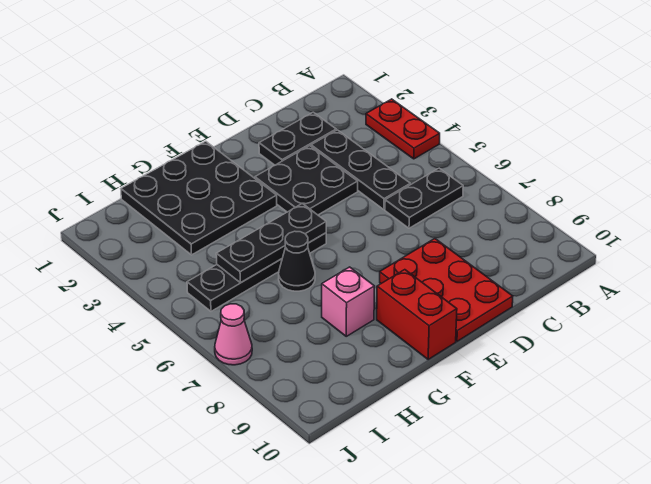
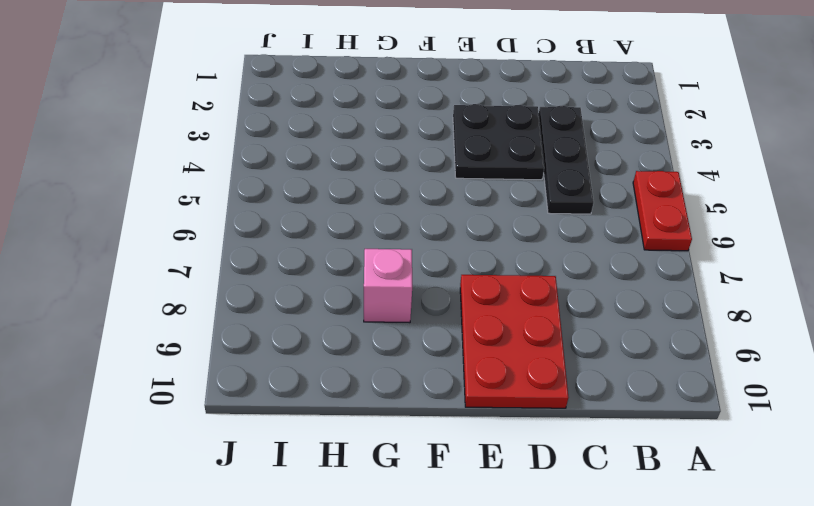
red plate A5:A6 level 1 -> red plate A3:A4 level 1
none -> black plate B6:C6 level 1
none -> black plate C2:D2 level 1
none -> black plate F1:H3 level 1

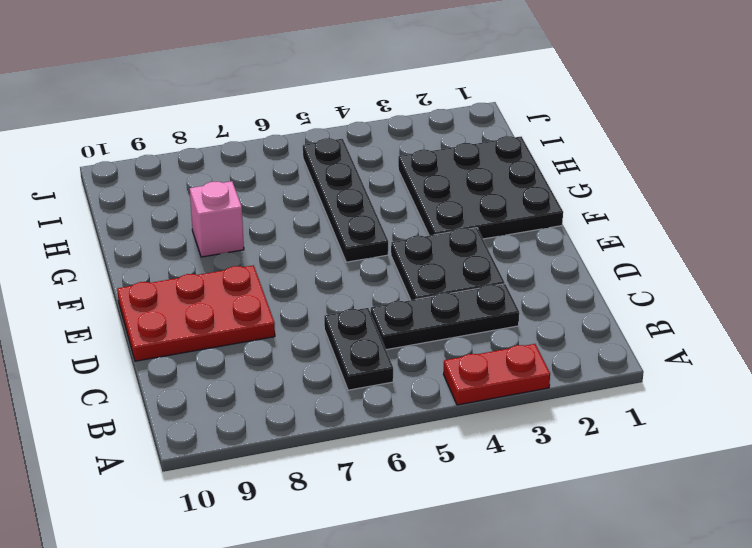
none -> black plate C2:D2 level 1
none -> red brick F9:F10 level 1
none -> black cone G6 level 1

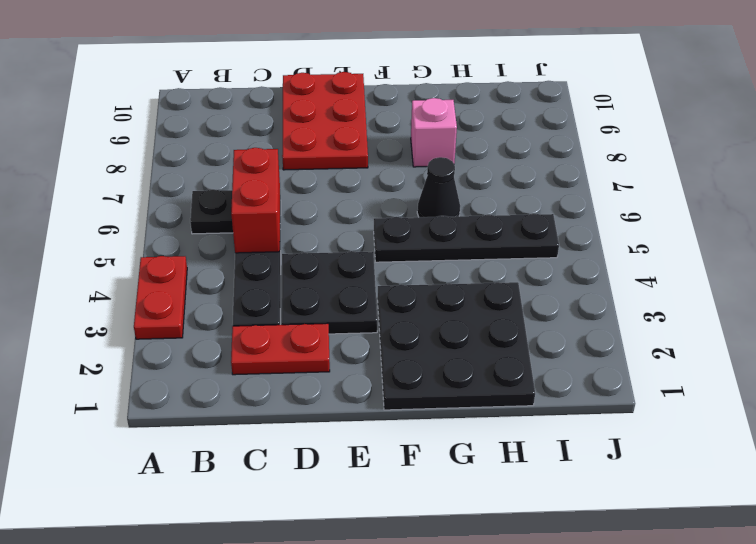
red plate C2:D2 level 1 -> black plate C2:D2 level 1
red brick C5:C6 level 2 -> red brick F9:F10 level 1
none -> pink cone J7 level 1
none -> black plate F5:H5 level 2

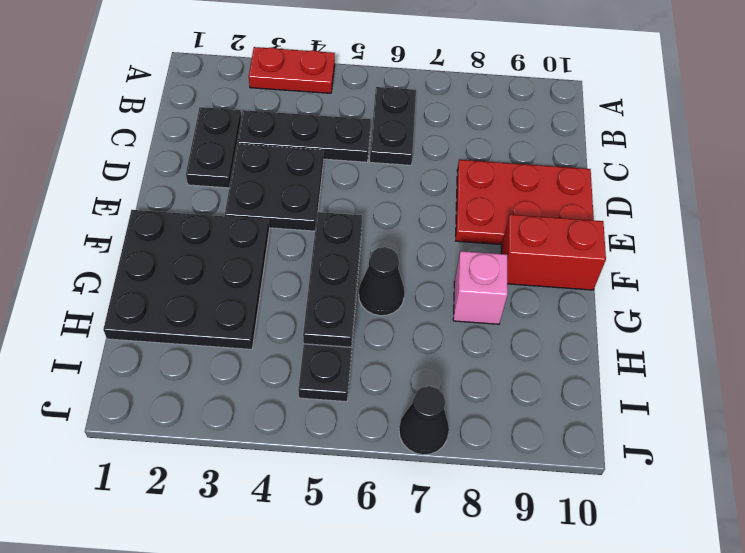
black cone J7 level 1 -> pink cone J7 level 1

